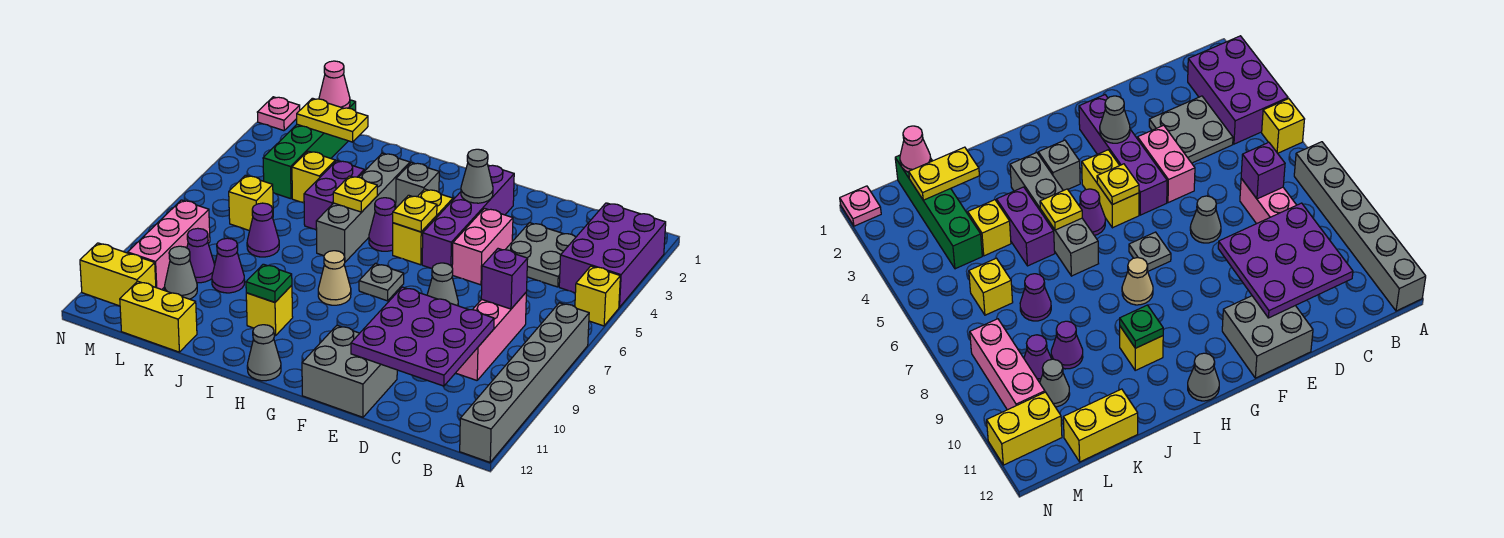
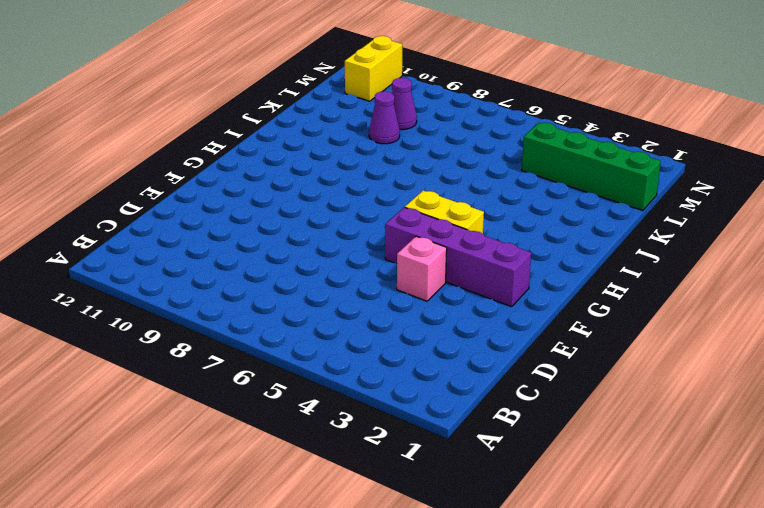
pink brick E4 level 1 -> pink brick E4:E5 level 1
none -> purple brick A2:B4 level 1
none -> yellow brick A5 level 1
none -> grey brick A7:A12 level 1
none -> grey plate C3:D4 level 1

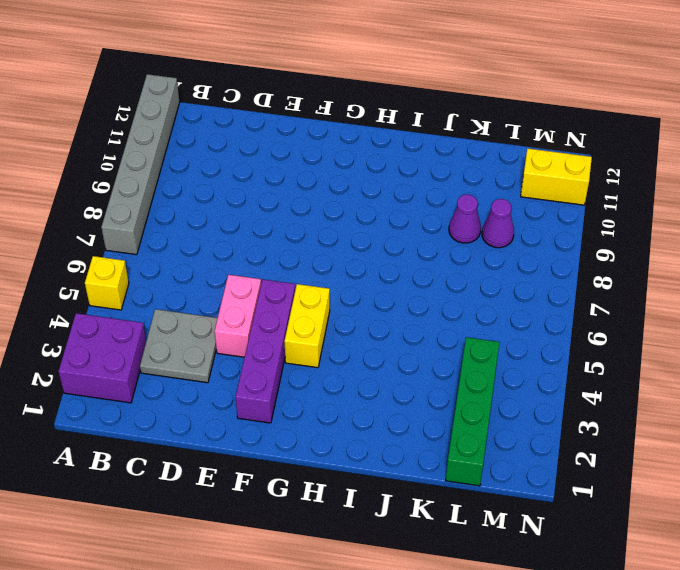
purple brick A2:B3 level 1 -> purple brick A2:B4 level 1
none -> pink brick C7:C9 level 1
none -> grey cone E7 level 1
none -> grey brick E11:F12 level 1
none -> grey plate G7 level 1

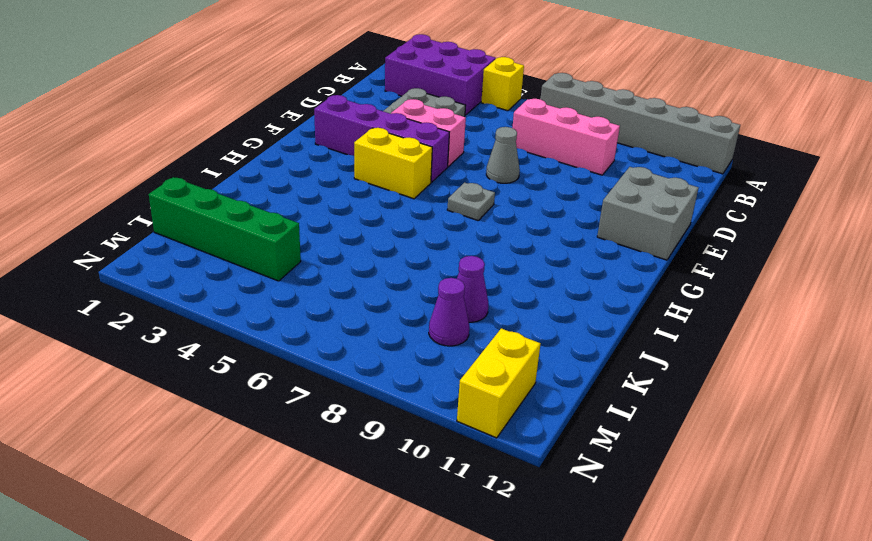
none -> grey brick H3 level 1
none -> purple cone H5 level 1
none -> tan cone H8 level 1
none -> grey cone H12 level 1

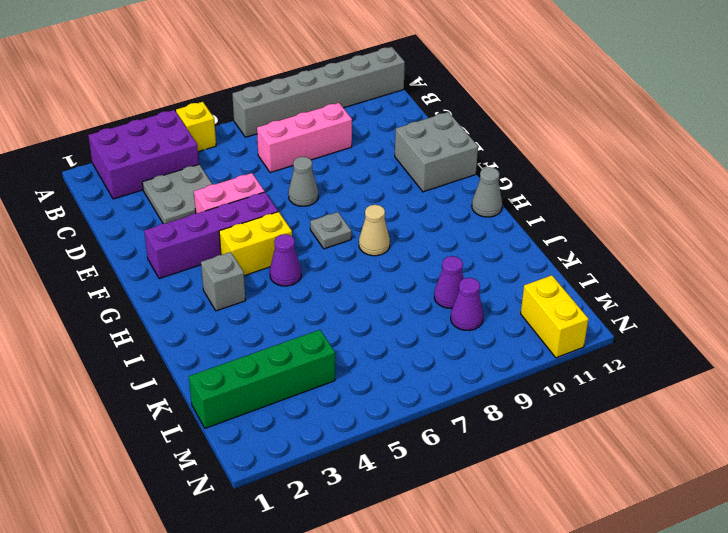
none -> grey brick I3:I6 level 1
none -> yellow brick I10 level 1
none -> purple brick J4:J5 level 1
none -> yellow brick K4 level 1

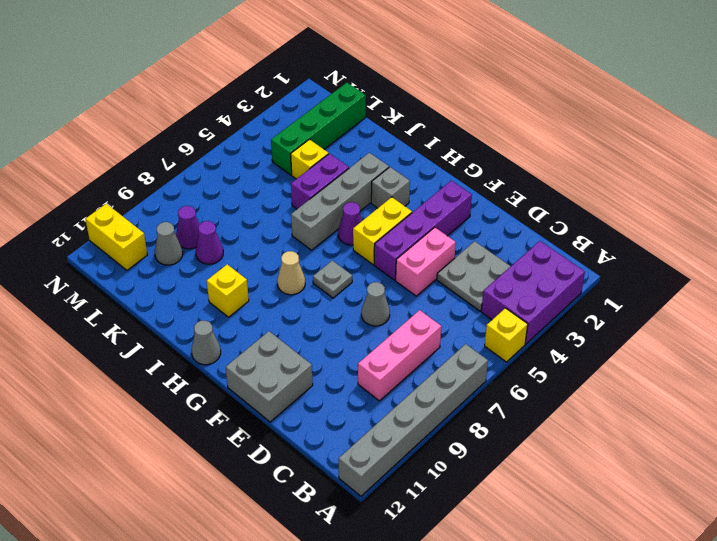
none -> purple cone K7 level 1
none -> yellow brick K12:L12 level 1
none -> yellow brick L6 level 1
none -> pink brick M8:M10 level 1

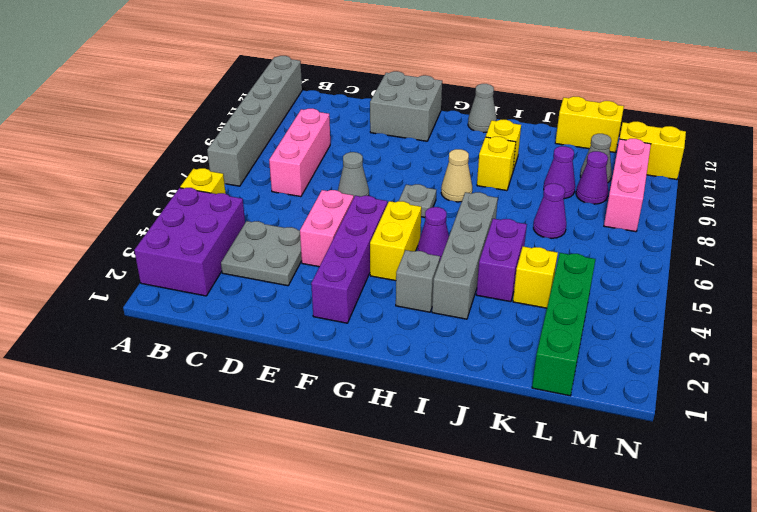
yellow brick I9 level 1 -> yellow brick L6 level 1
none -> pink plate N1 level 1
none -> purple brick C7 level 2
none -> purple plate C9:E11 level 2
none -> grey cone F3 level 2

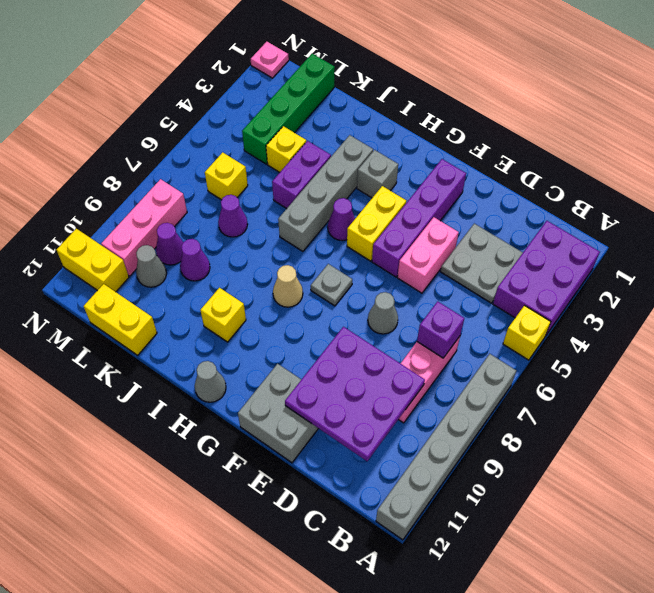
none -> grey cone F3 level 2
none -> yellow plate G5 level 2
none -> yellow plate I5 level 2
none -> green plate I10 level 2

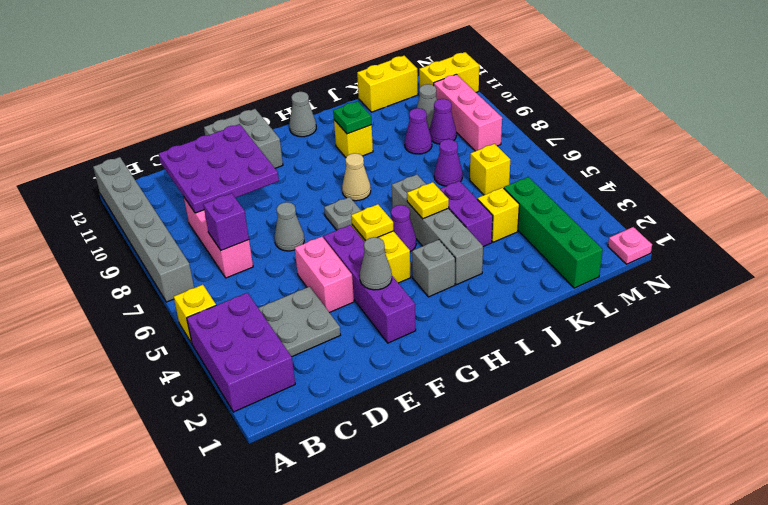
none -> yellow plate K2:L2 level 2
none -> pink cone L1 level 2

